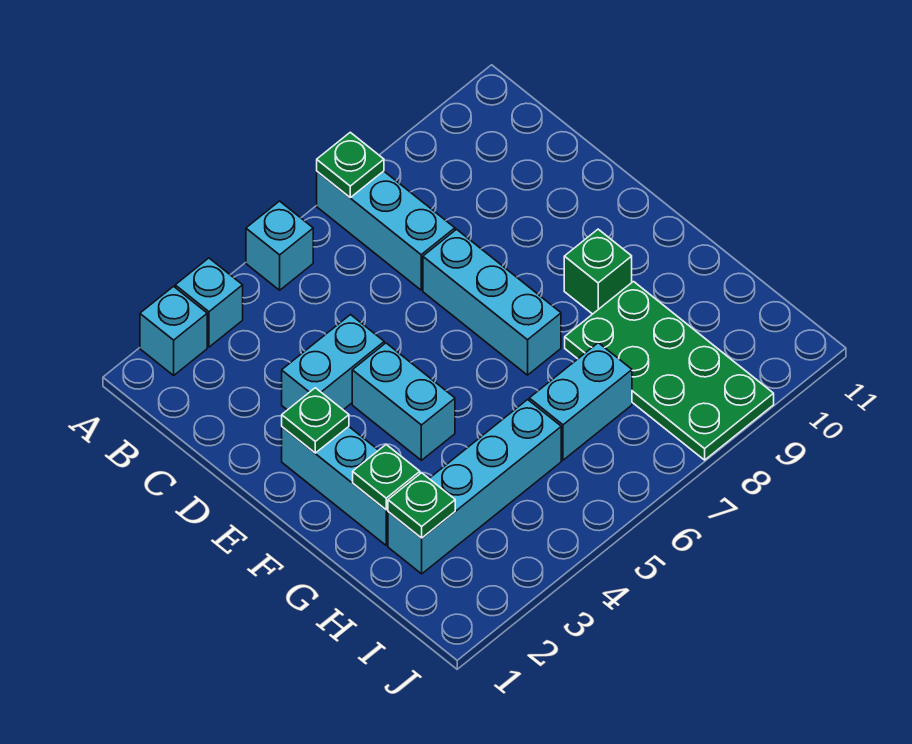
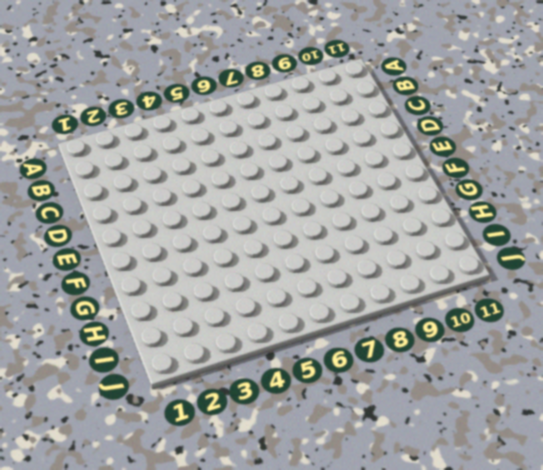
none -> cyan brick A2 level 1
none -> cyan brick A3 level 1
none -> cyan brick A5 level 1

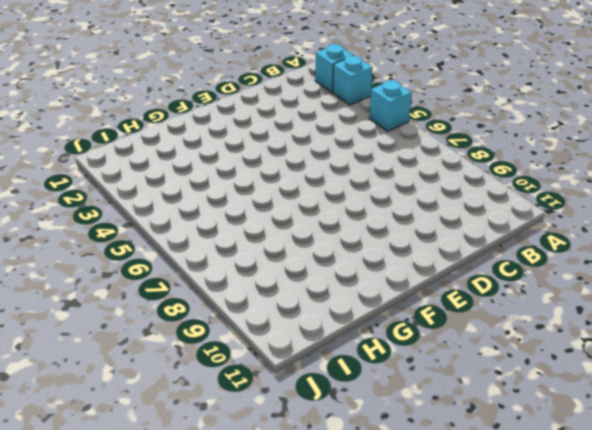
none -> cyan brick A7:C7 level 1
none -> cyan brick D3:D4 level 1
none -> cyan brick D7:F7 level 1

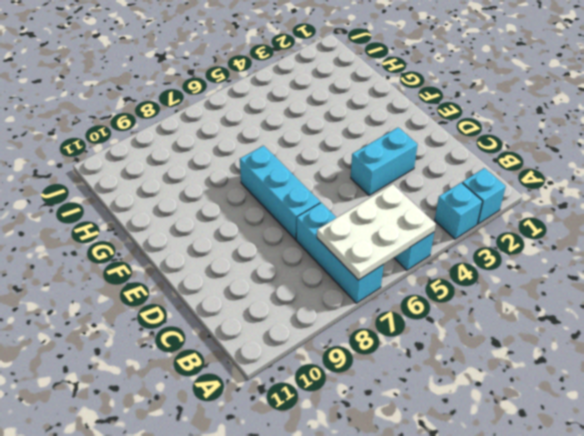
white plate A5:B7 level 2 -> green plate A7 level 2
none -> cyan brick E2:G2 level 1
none -> cyan brick E4:F4 level 1
none -> green brick F9 level 1

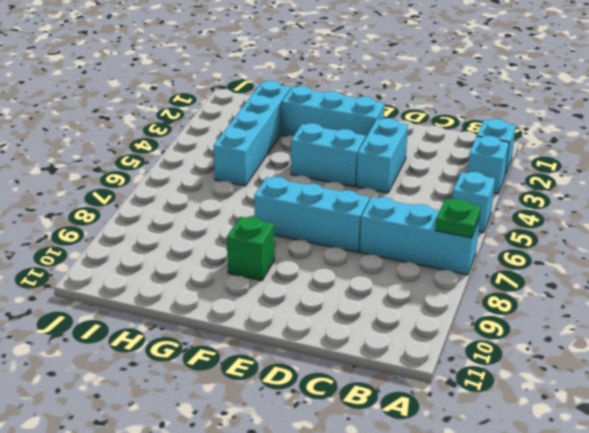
none -> green plate G8:J9 level 1
none -> cyan brick H6:H7 level 1
none -> green plate E2 level 2

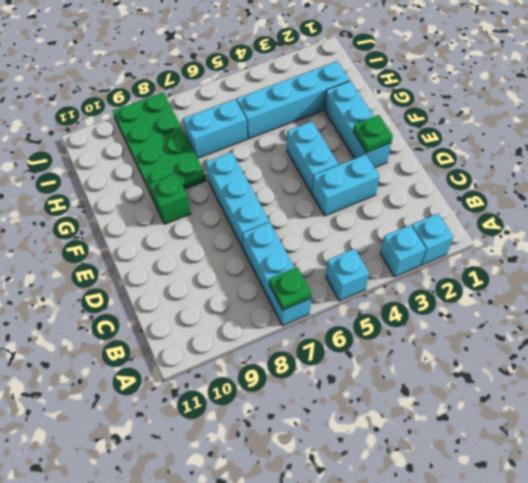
none -> green plate G2 level 2
none -> green plate H2 level 2

